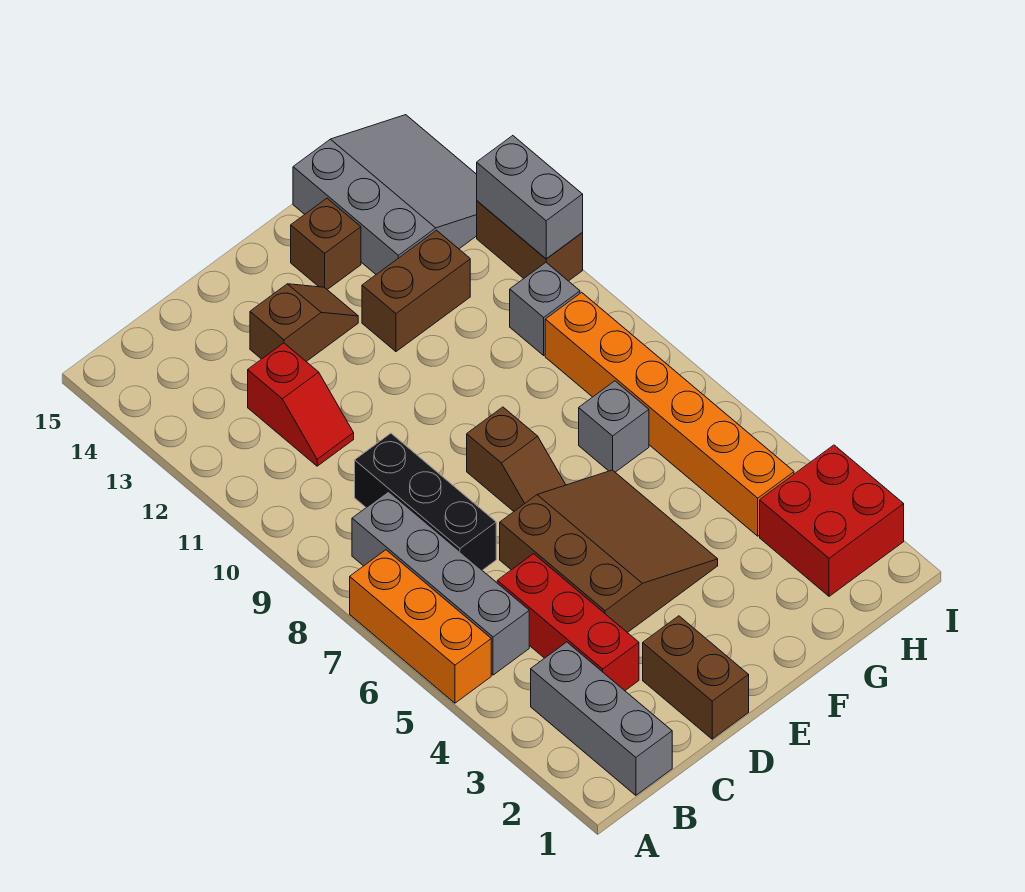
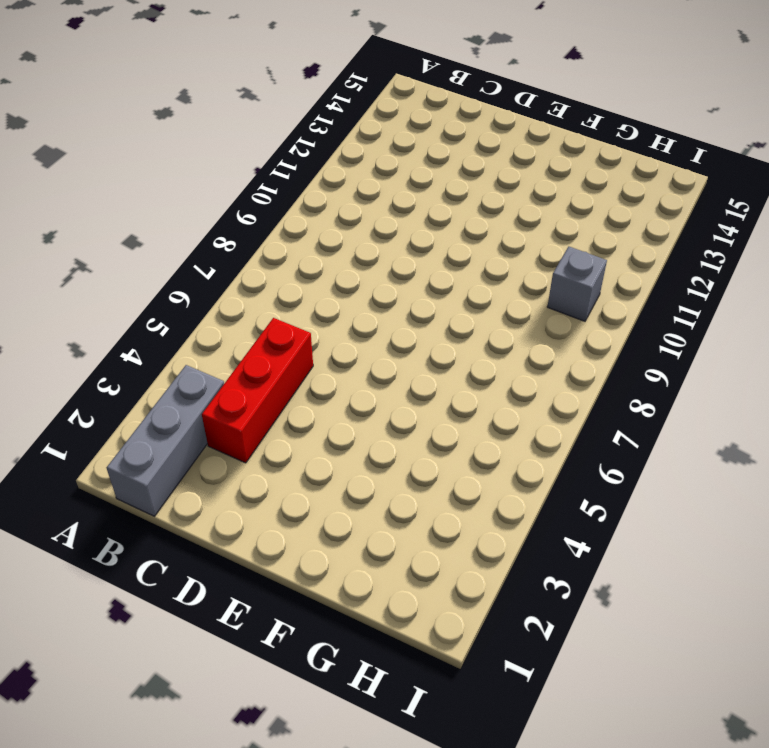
none -> orange brick A5:A7 level 1
none -> grey brick B5:B8 level 1
none -> black brick C7:C9 level 1

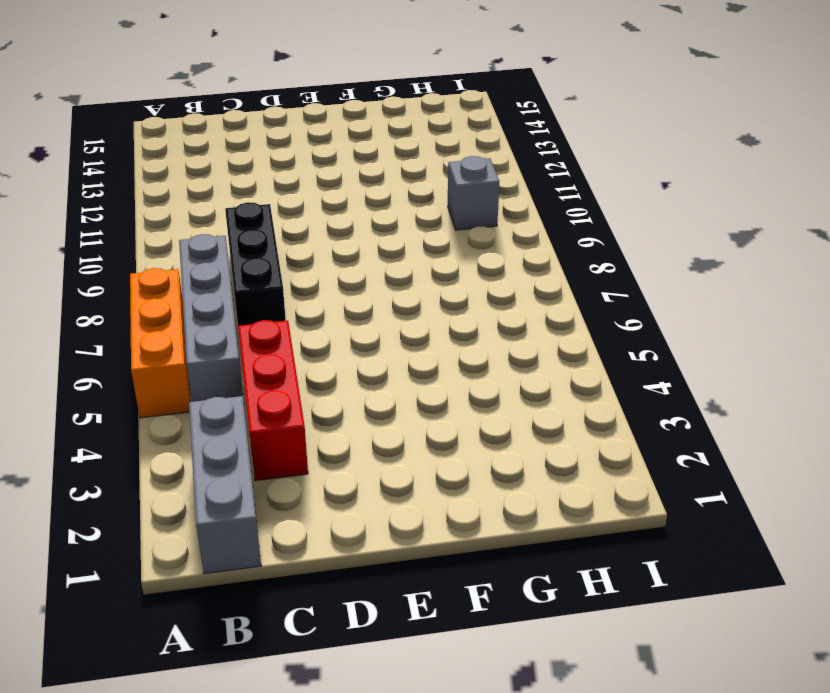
none -> red slope C11:C12 level 1 top 12
none -> brown brick D1:D2 level 1
none -> brown slope D4:F6 level 1 top D

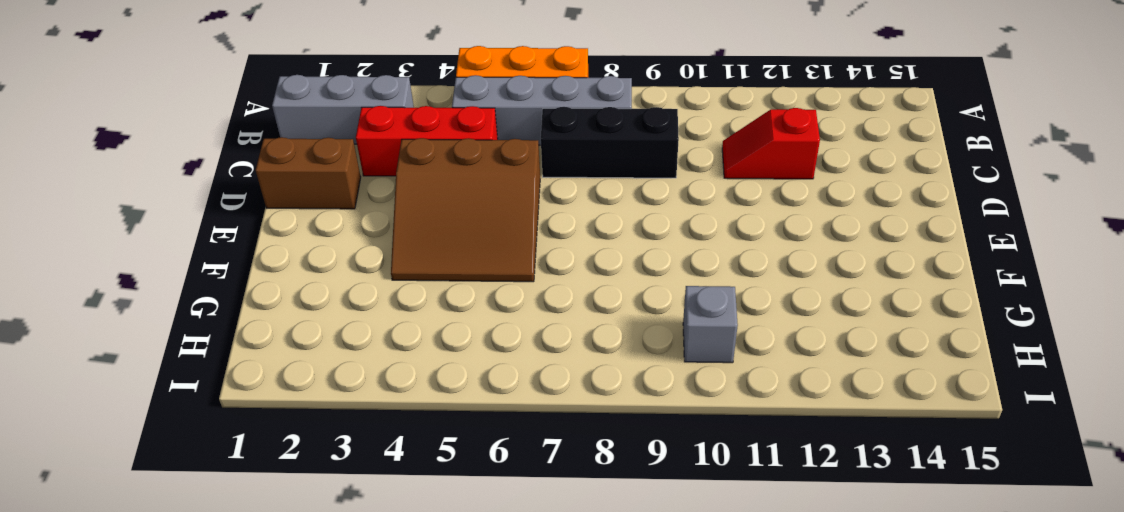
none -> brown slope D13:E13 level 1 top D
none -> brown slope E7:E8 level 1 top 8
none -> brown brick F12:G12 level 1

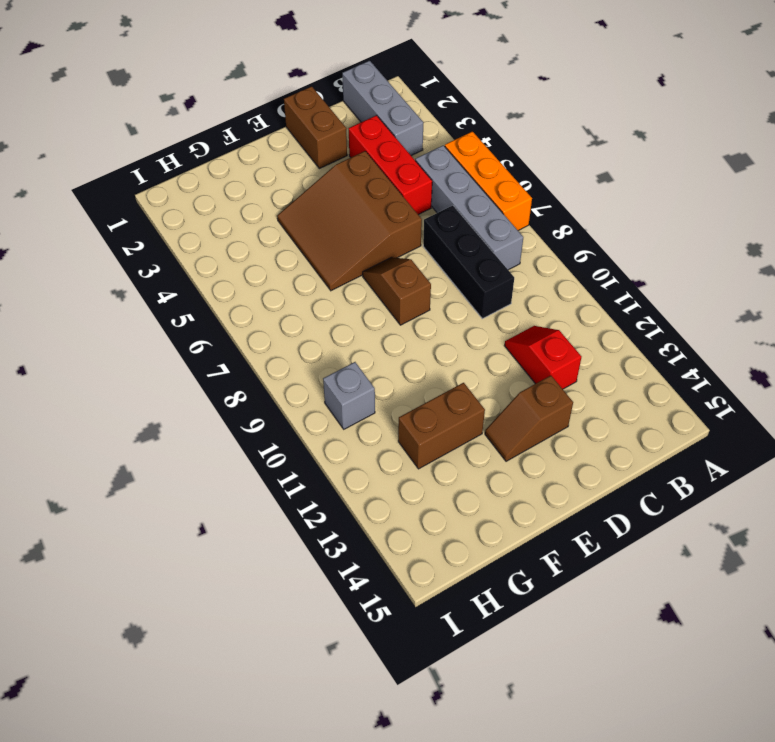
none -> brown brick F14 level 1
none -> grey brick G7 level 1
none -> grey slope G13:I15 level 1 top G

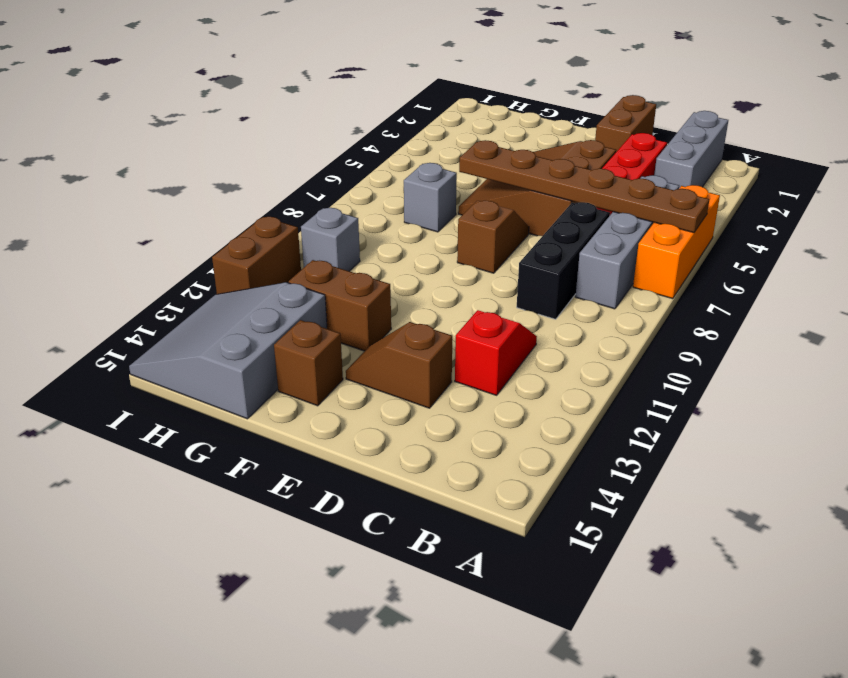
brown plate A6:F6 level 2 -> none
none -> red brick H2:I3 level 1
none -> orange brick H4:H9 level 1
none -> grey brick I11:I12 level 2

